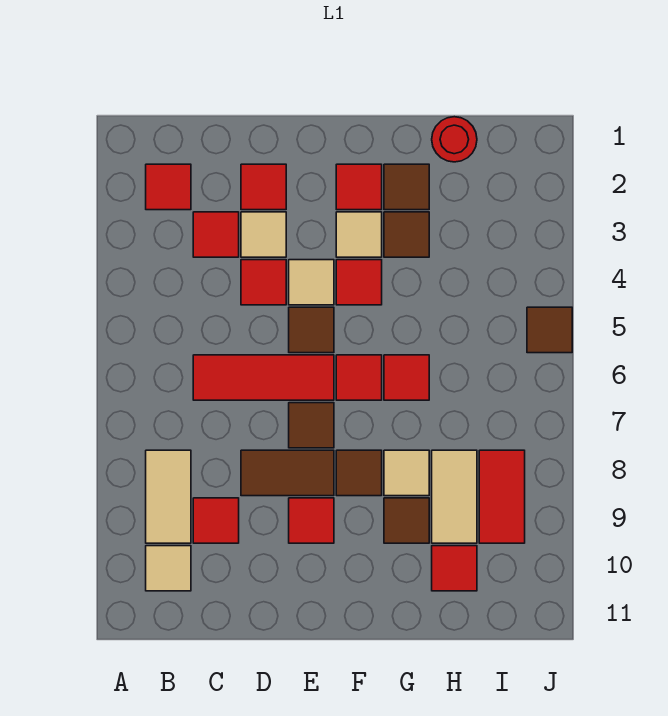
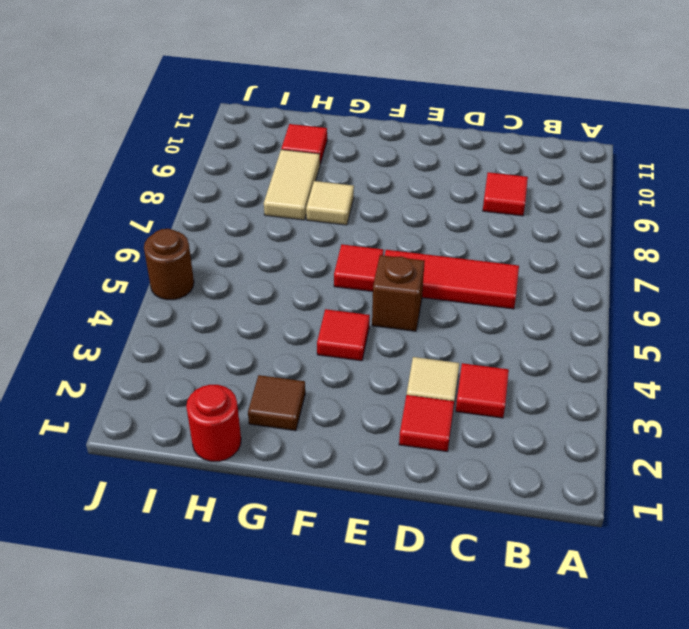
brown brick E5 level 1 -> brown tile E5 level 1
brown round brick J5 level 1 -> brown tile J5 level 1
none -> red tile B2 level 1
none -> tan tile B8:B9 level 1
none -> tan tile B10 level 1

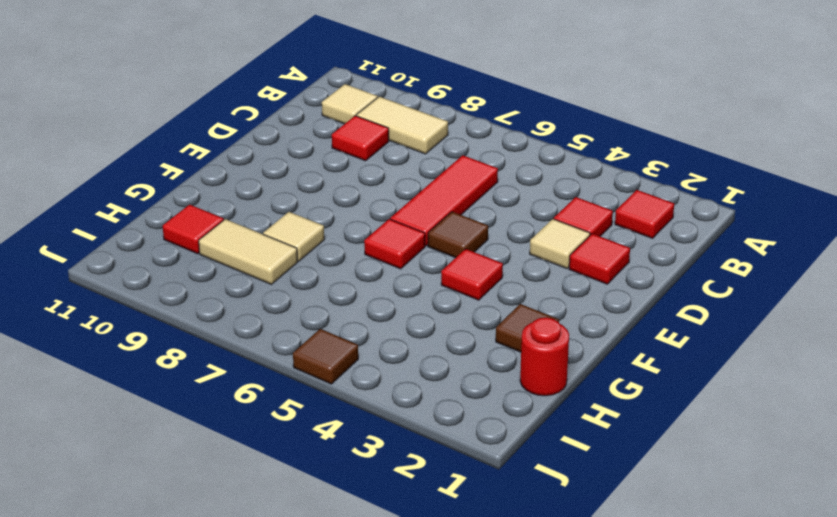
none -> red tile D4 level 1
none -> brown tile D8:E8 level 1
none -> tan tile E4 level 1

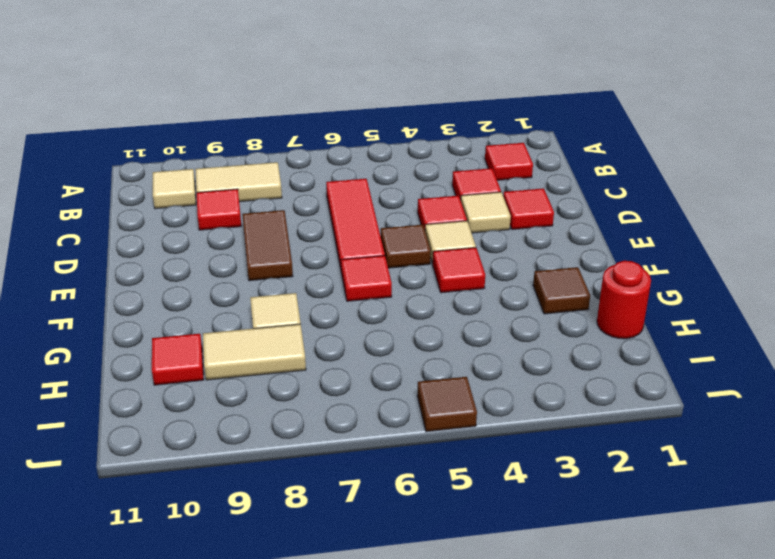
none -> brown tile E7 level 1
none -> red tile E9 level 1
none -> red tile F2 level 1

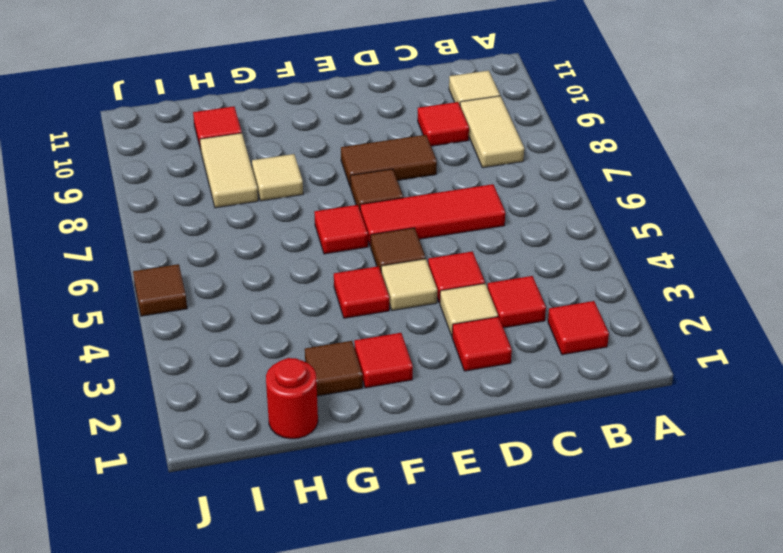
none -> red tile E9 level 1
none -> tan tile F3 level 1
none -> brown tile F8 level 1

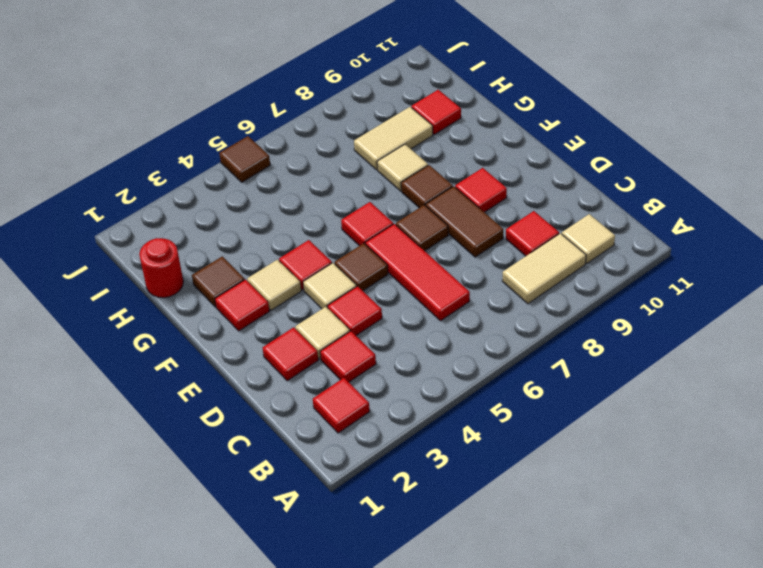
none -> brown tile G3 level 1
none -> red tile G6 level 1
none -> brown tile G9 level 1

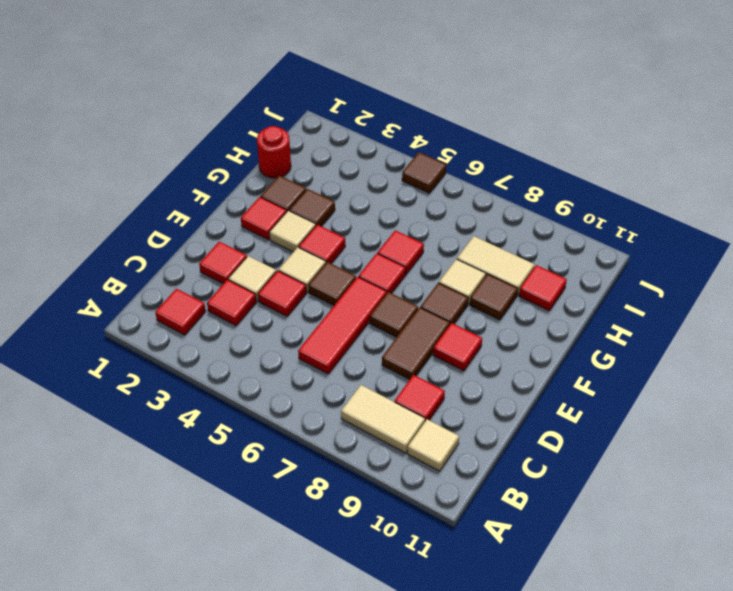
none -> red tile I8:I9 level 1

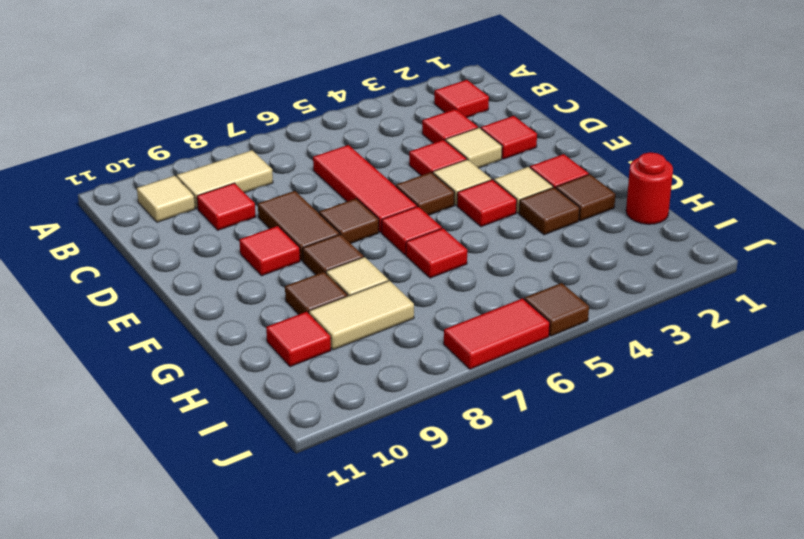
red tile J6:J7 level 1 -> red tile I8:I9 level 1

